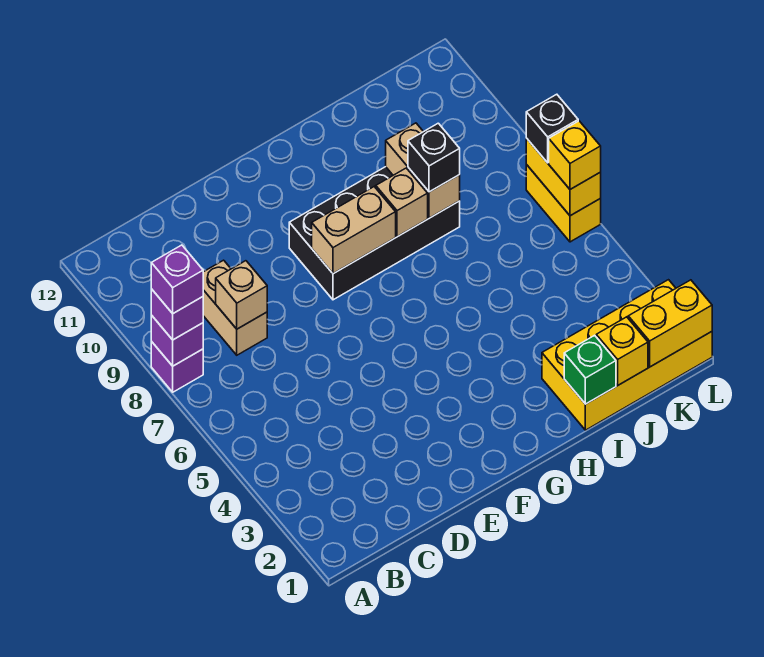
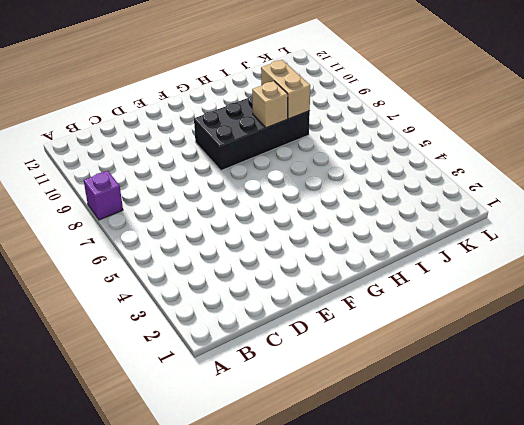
none -> tan brick C8:C9 level 1
none -> yellow brick I1:L2 level 1
none -> yellow brick L6:L7 level 1

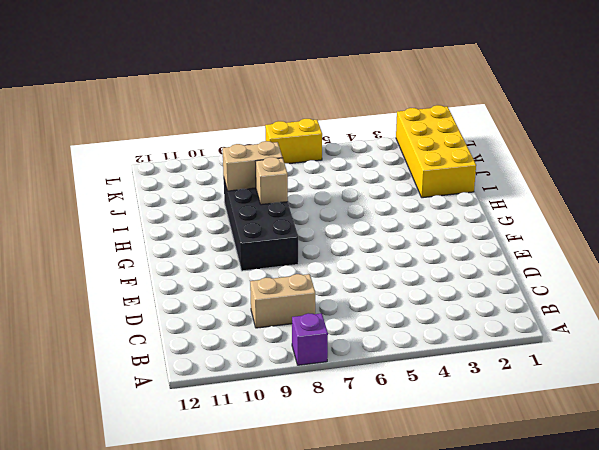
none -> purple brick A8 level 2
none -> tan brick C8 level 2
none -> tan brick F8:G8 level 2

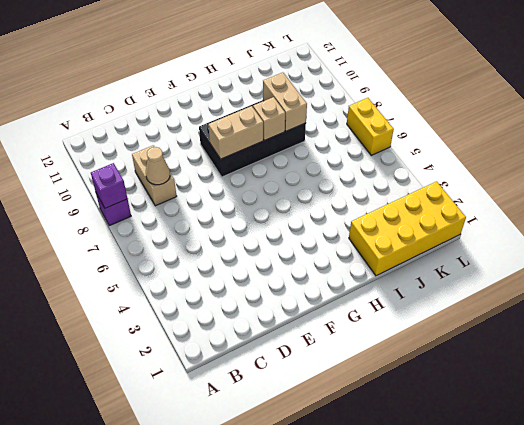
tan cone C8 level 2 -> tan brick C8 level 2
none -> green brick I1 level 2
none -> yellow brick J1 level 2
none -> yellow brick K1:L1 level 2

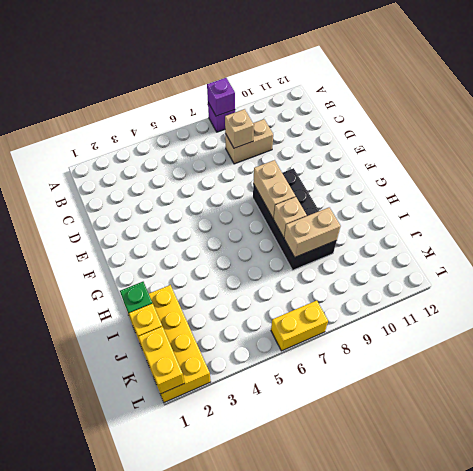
none -> yellow brick L6:L7 level 2
none -> purple brick A8 level 3
none -> black brick I8 level 3

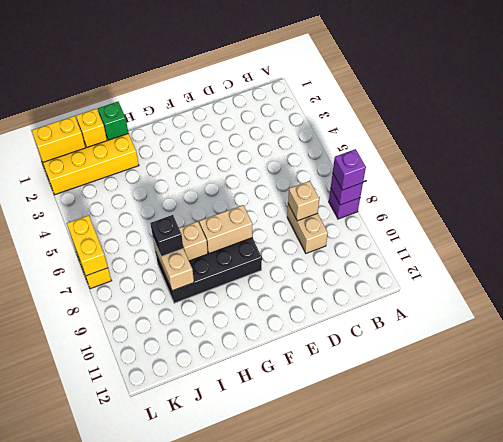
none -> yellow brick L6 level 3
none -> black brick L7 level 3
none -> purple brick A8 level 4

